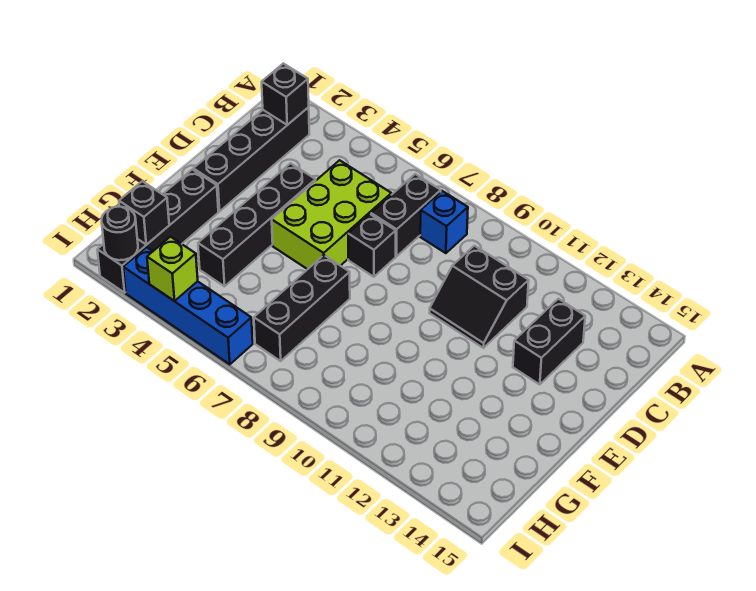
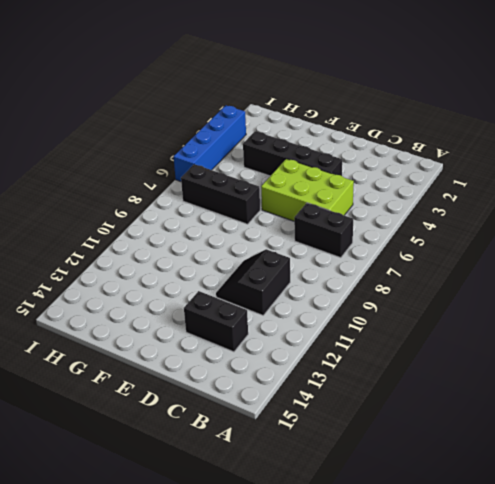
none -> black brick B2:E2 level 1
none -> blue brick B8 level 1
none -> black brick D7 level 1

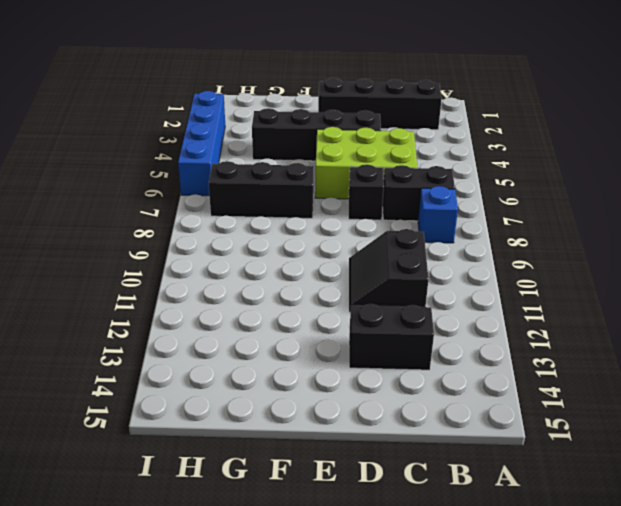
none -> black brick F2:I2 level 1
none -> black brick B2 level 2
none -> black brick H2 level 2

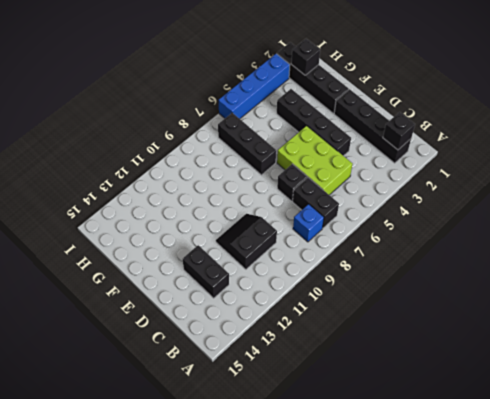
none -> black round brick I2 level 2
none -> lime brick I4 level 2

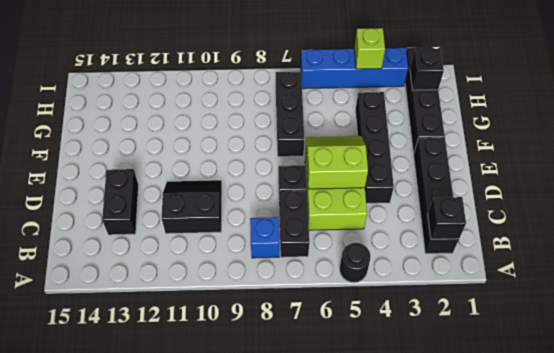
black round brick A5 level 1 -> black round brick I2 level 2
lime slope D5:E6 level 2 top D -> none

